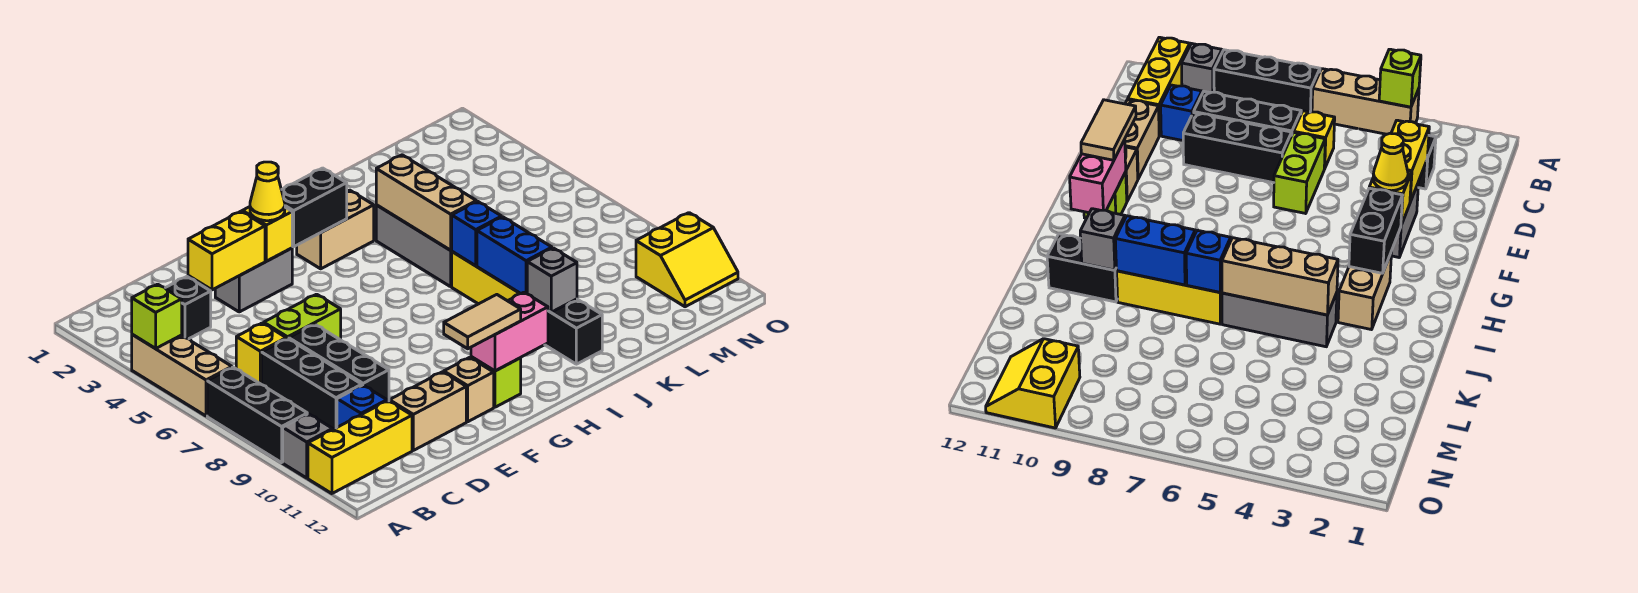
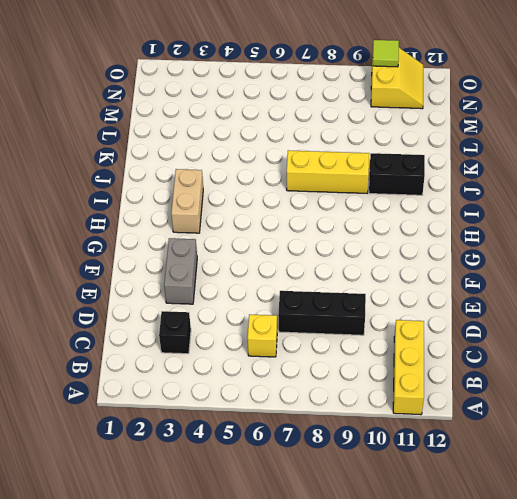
lime tile O10 level 2 -> none
none -> tan brick A4:A6 level 1
none -> black brick A7:A9 level 1
none -> grey brick A10 level 1
none -> black brick C7:C9 level 1

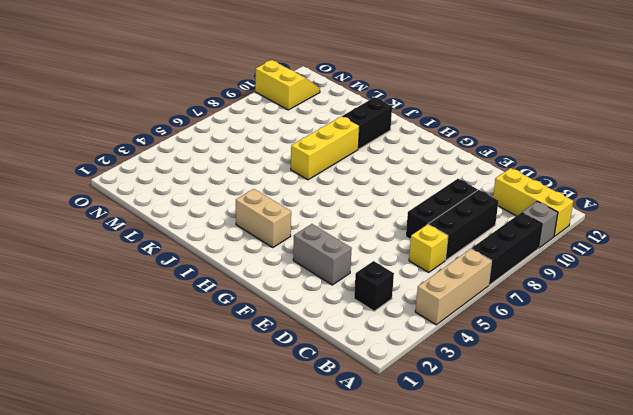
none -> blue brick C10 level 1
none -> lime brick D6:E6 level 1
none -> tan brick D11:E11 level 1
none -> tan brick F11 level 1

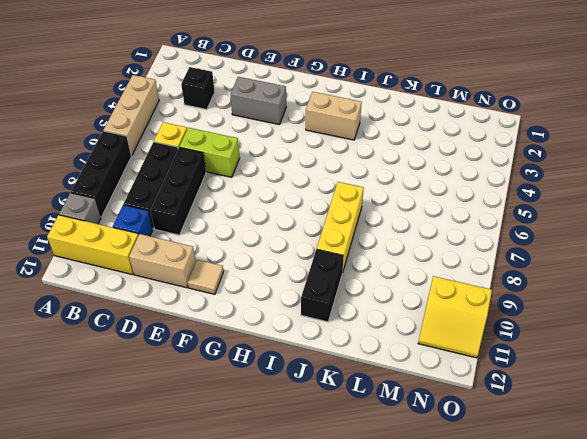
tan tile F11 level 1 -> tan brick F11 level 1
none -> lime brick G11 level 1
none -> grey brick J4:J6 level 1
none -> lime brick A4 level 2
none -> yellow brick D3:E3 level 2

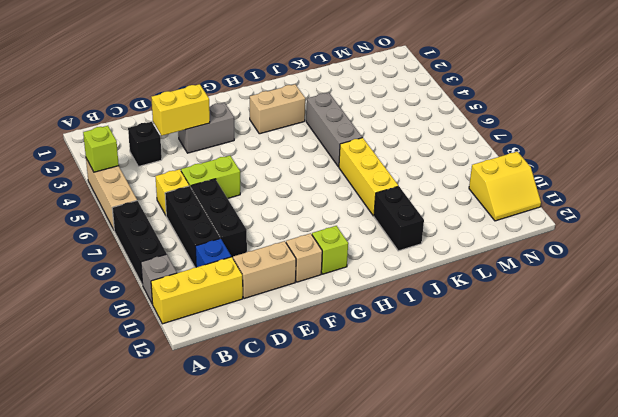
none -> yellow brick F3 level 2
none -> black brick G3:H3 level 2
none -> pink brick G11:H11 level 2
none -> tan brick J4:J6 level 2

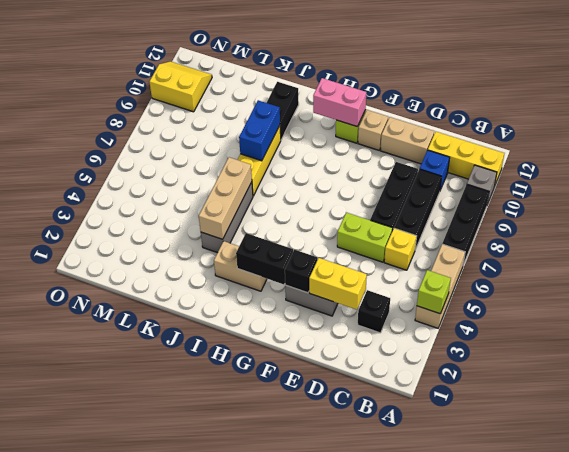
black brick F3 level 2 -> yellow brick F3 level 2
none -> blue brick J7 level 2
none -> grey brick J10 level 2
none -> yellow cone F3 level 3
none -> tan tile F11:G11 level 3

